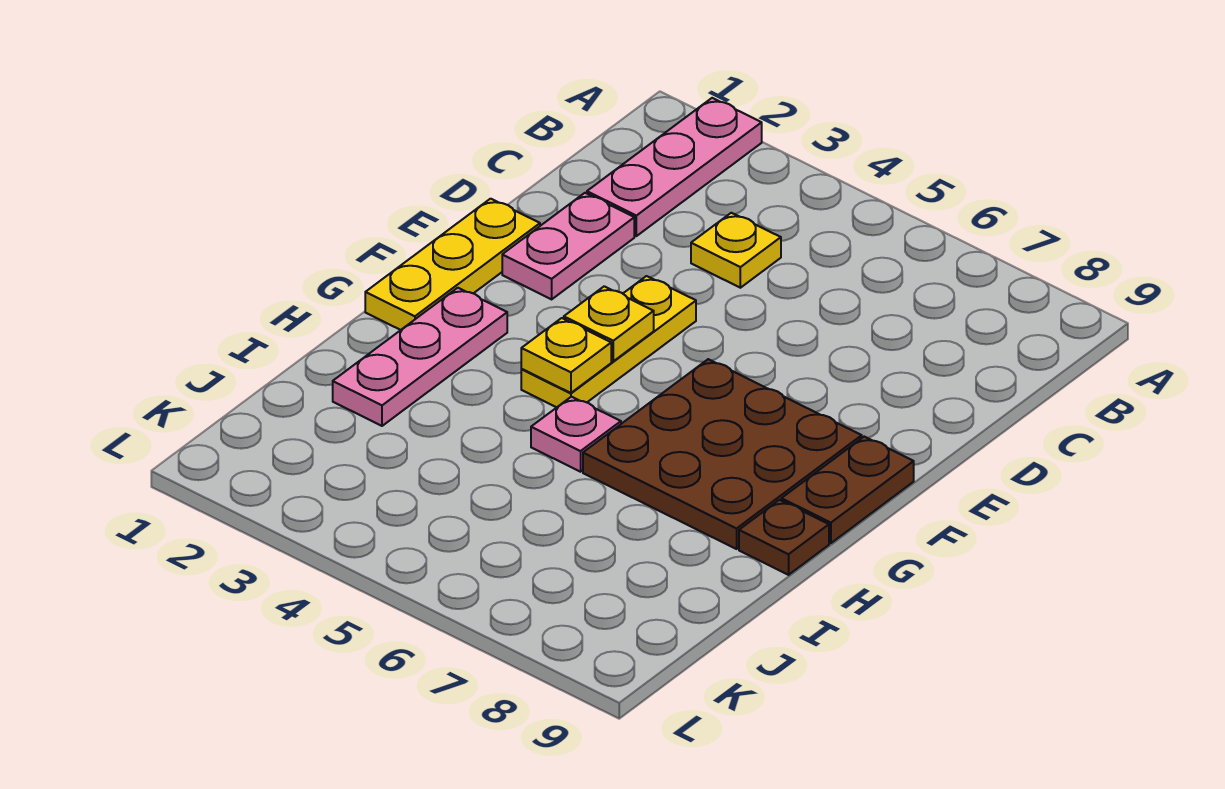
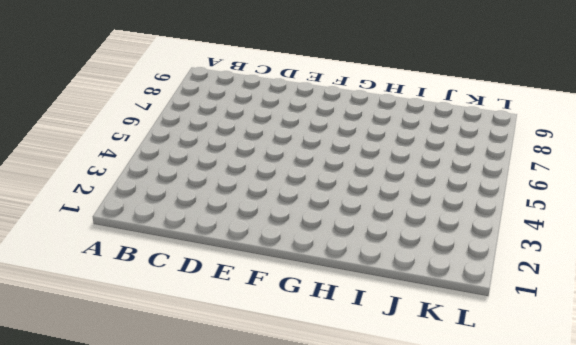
none -> pink plate A2:C2 level 1
none -> yellow plate C4 level 1
none -> pink plate D2:E2 level 1

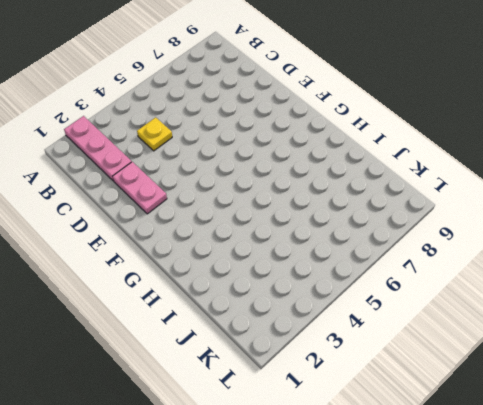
none -> yellow plate E1:G1 level 1
none -> yellow plate E4:G4 level 1
none -> brown plate F6:H8 level 1

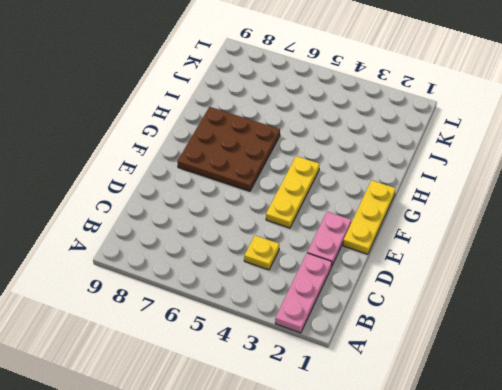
none -> brown plate F9:G9 level 1
none -> pink plate G2:I2 level 1
none -> pink plate H5 level 1

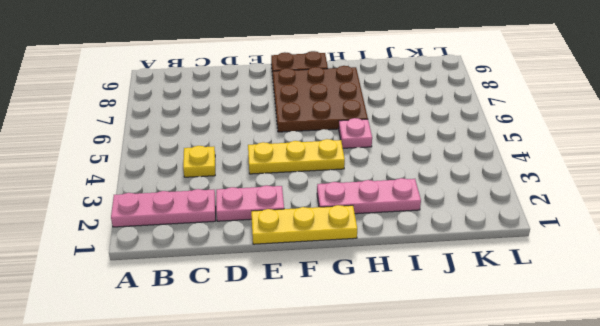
none -> brown plate H9 level 1
none -> yellow plate F4 level 2
none -> yellow plate G4 level 2

